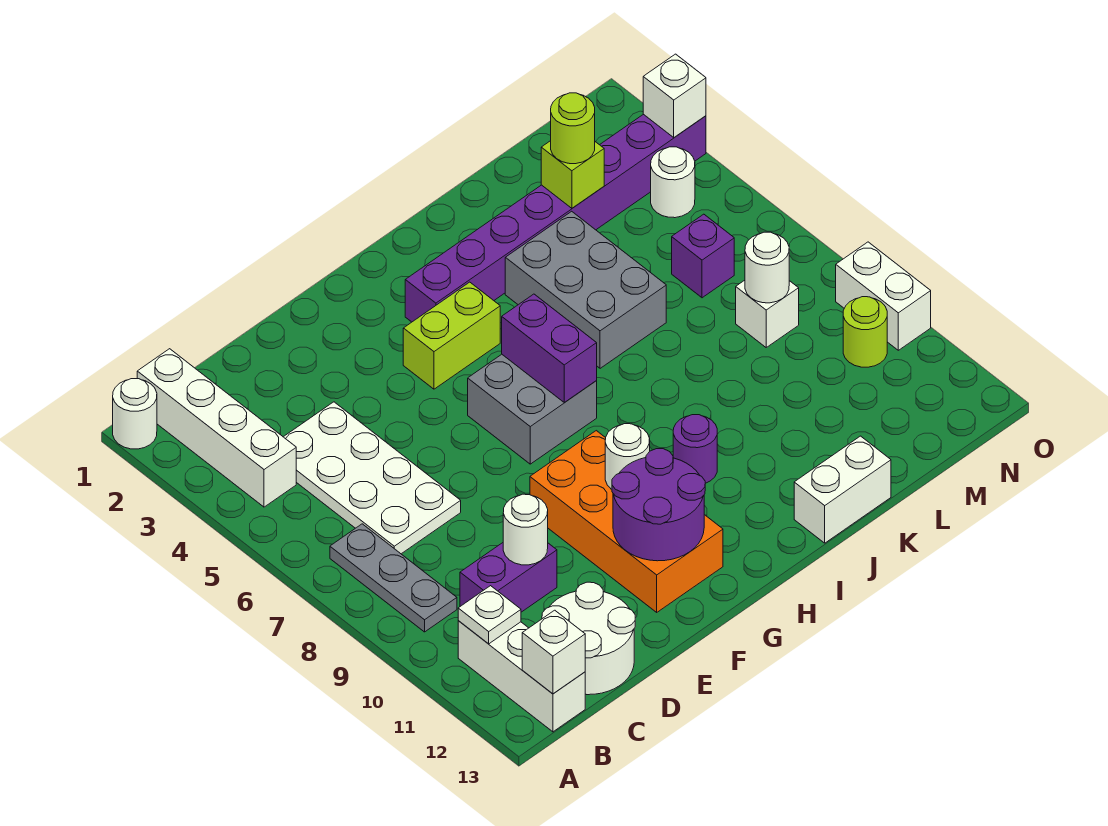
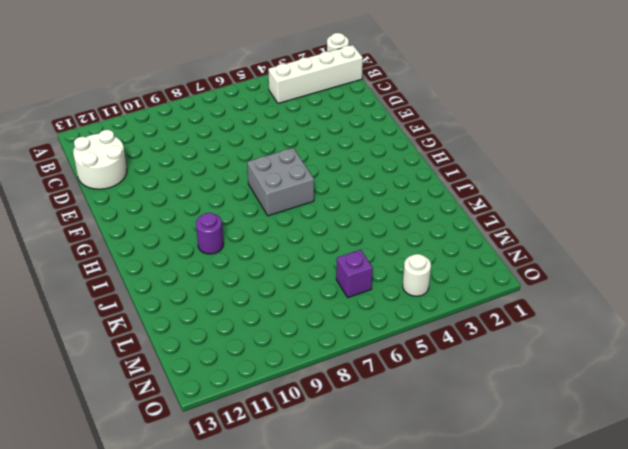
none -> grey plate B7:B9 level 1
none -> white brick B11:B13 level 1
none -> white plate C4:D7 level 1

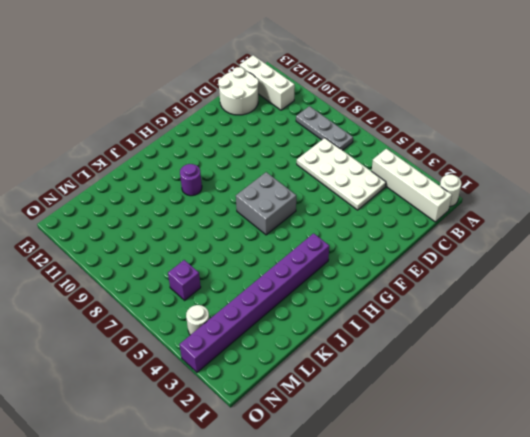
none -> purple brick C10:D10 level 1
none -> orange brick F9:G12 level 1
none -> lime brick G4:H4 level 1

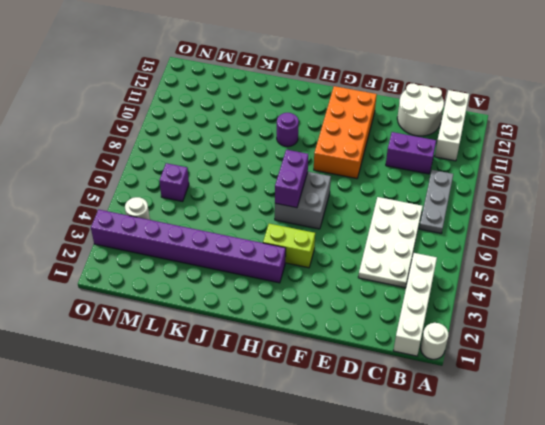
none -> grey brick J4:K6 level 1
none -> white brick J13:K13 level 1
none -> white brick M8 level 1

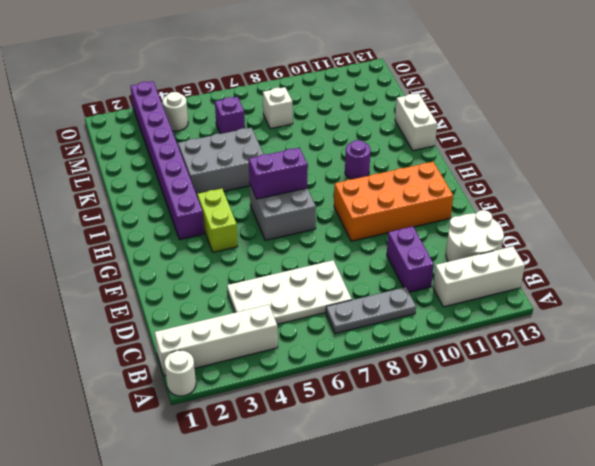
none -> lime round brick N10 level 1
none -> white brick O9:O10 level 1
none -> white plate B11 level 2

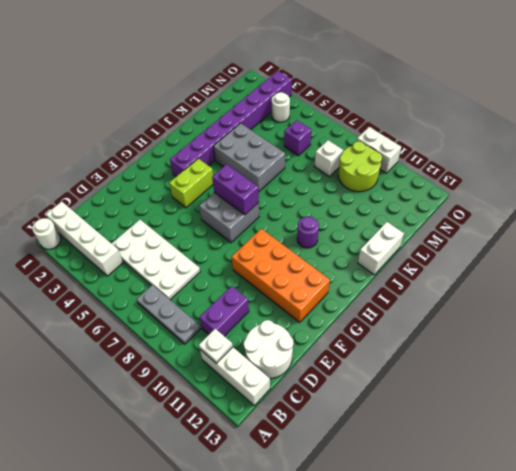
lime round brick M9:N10 level 1 -> lime round brick N10 level 1
none -> white brick B13 level 2
none -> white round brick D10 level 2
none -> purple round brick F11:G12 level 2

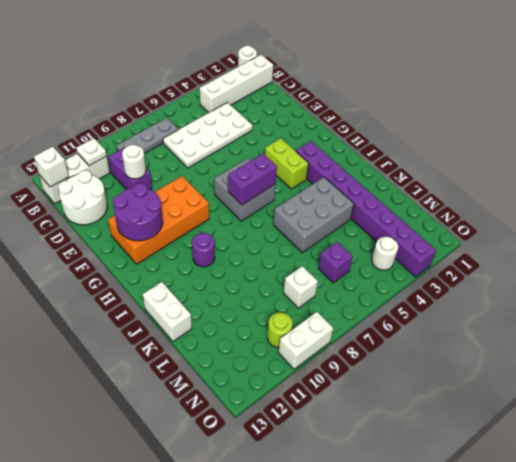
none -> white round brick G10 level 2
none -> lime brick L3 level 2
none -> white round brick M8 level 2

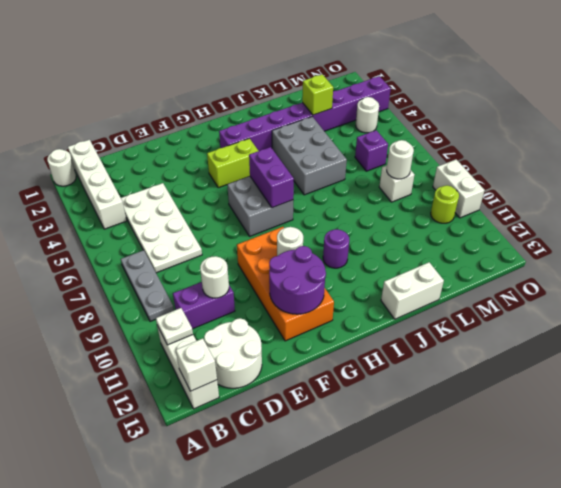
none -> white brick O3 level 2
none -> lime round brick L3 level 3

